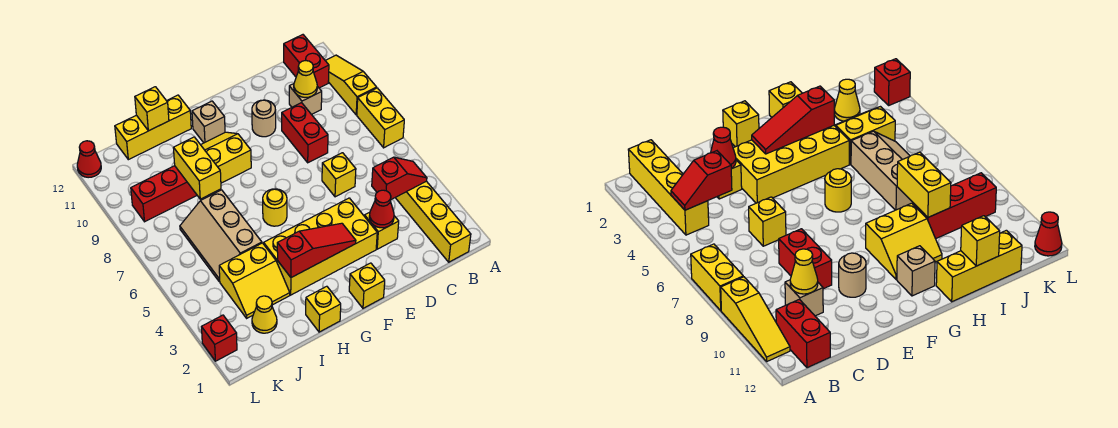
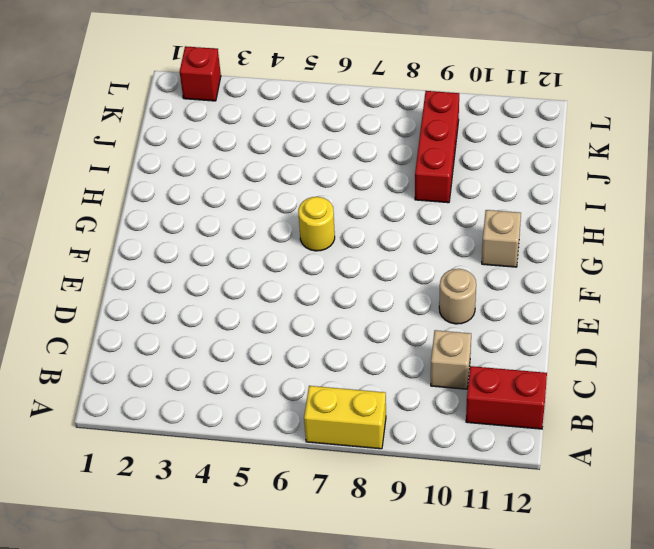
none -> yellow slope A9:A11 level 1 top 9
none -> yellow brick B1:B4 level 1
none -> yellow brick D3 level 1

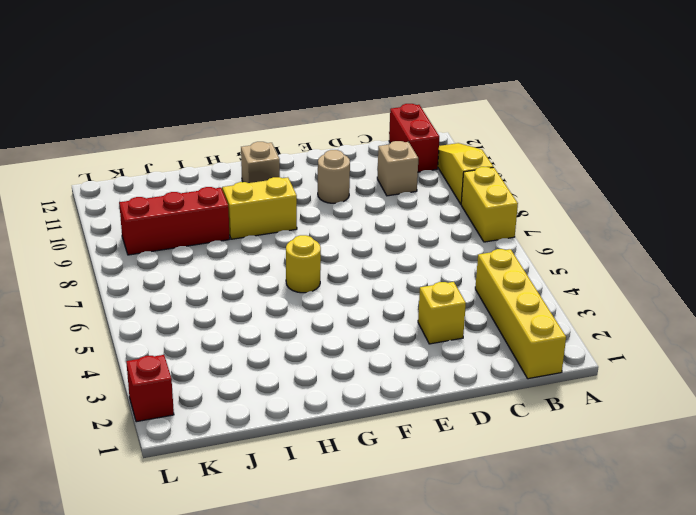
none -> yellow brick D6 level 1
none -> red brick D8:D9 level 1
none -> yellow brick E3:H4 level 1

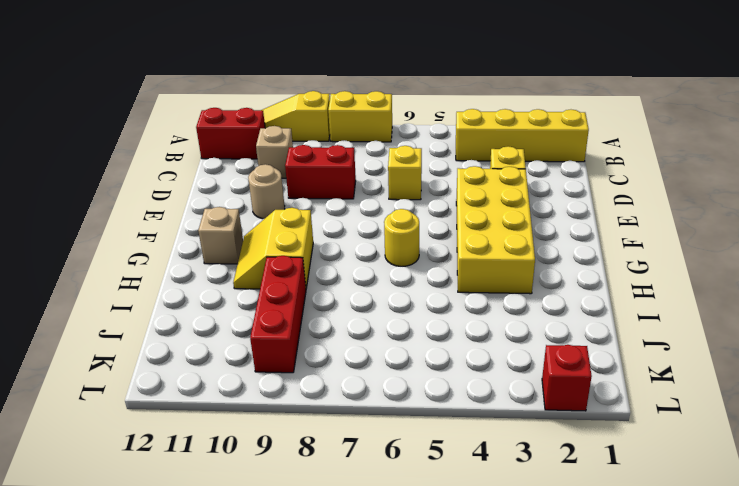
none -> yellow brick F1 level 1
none -> yellow brick H1 level 1
none -> yellow brick H12:J12 level 1

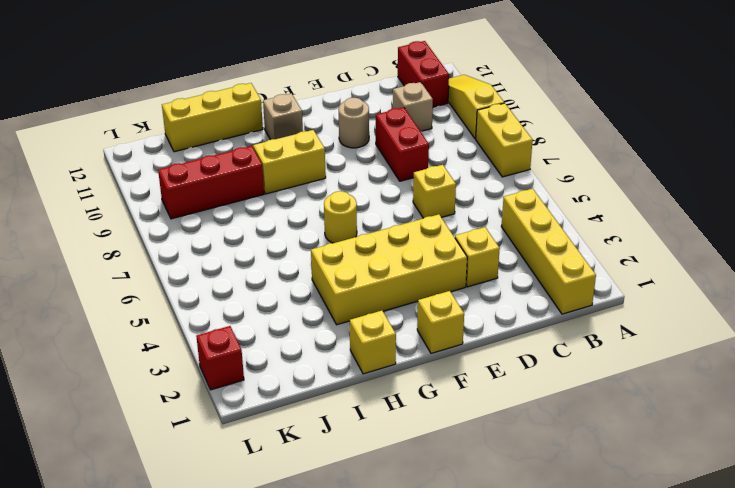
none -> yellow slope I3:J4 level 1 top 4
none -> tan slope I5:J7 level 1 top I
none -> yellow cone J2 level 1

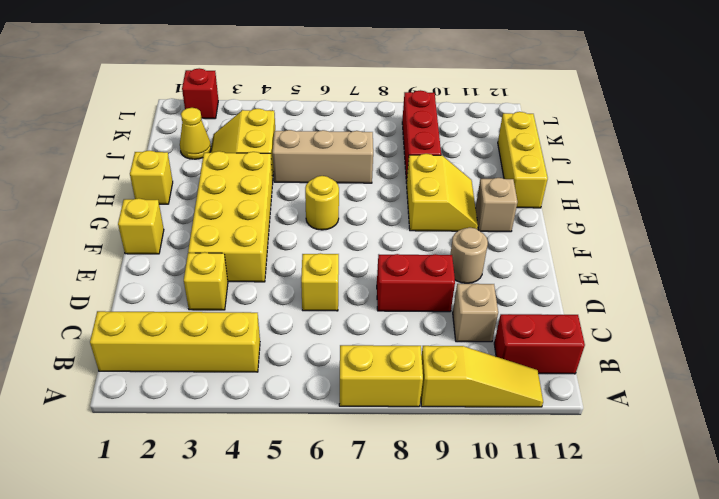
none -> red cone L12 level 1
none -> red slope B4:C4 level 2 top C
none -> yellow cone C10 level 2

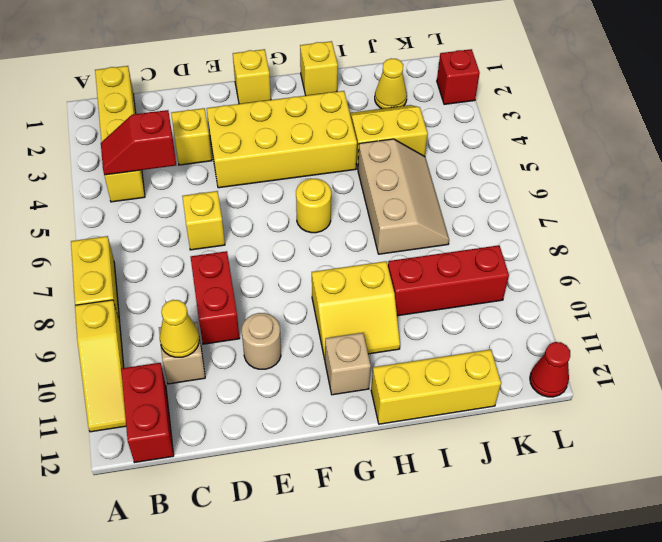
none -> red cone D3 level 2
none -> red slope F3:H3 level 2 top H
none -> yellow brick I8:I9 level 2

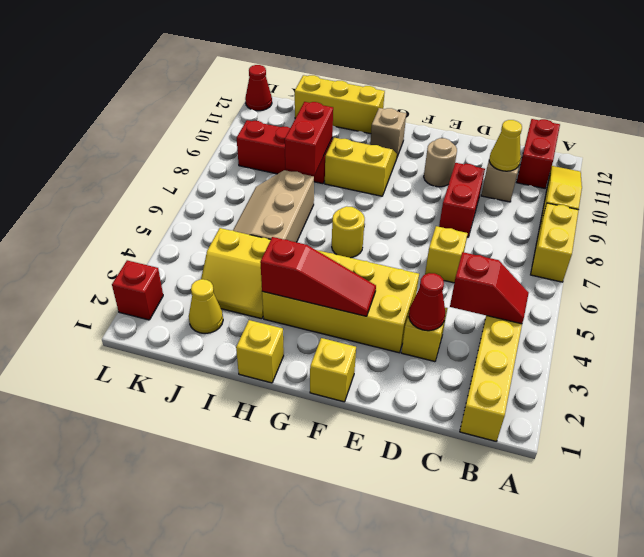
red brick I8:I9 level 2 -> yellow brick I8:I9 level 2
none -> yellow brick I12 level 2

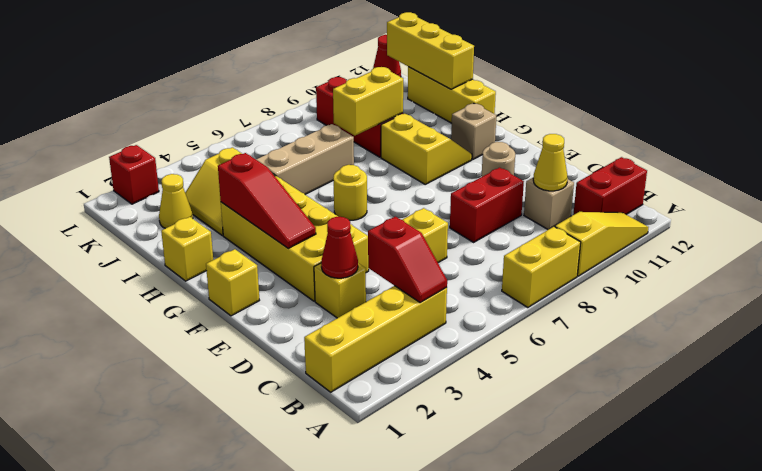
yellow brick I12:K12 level 2 -> yellow brick I12 level 2

